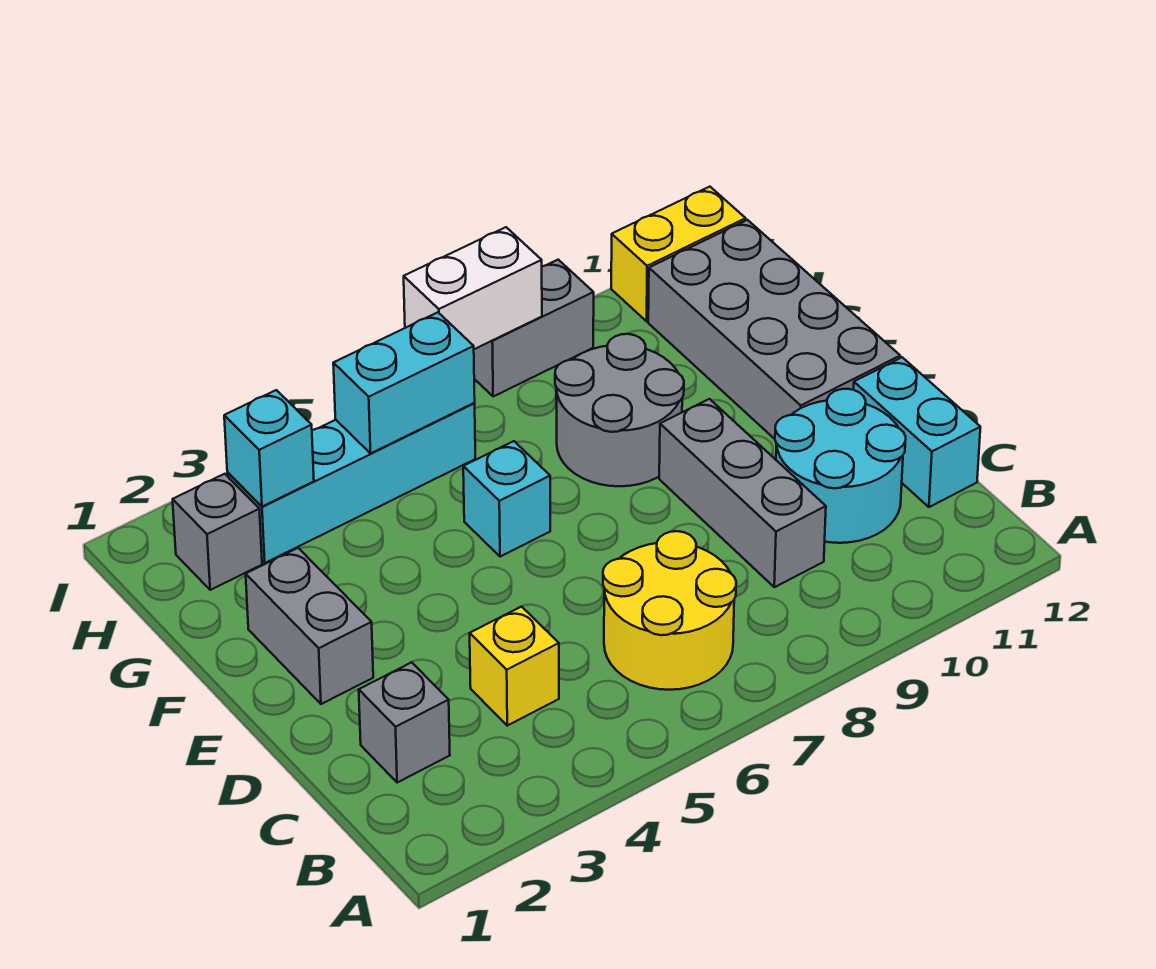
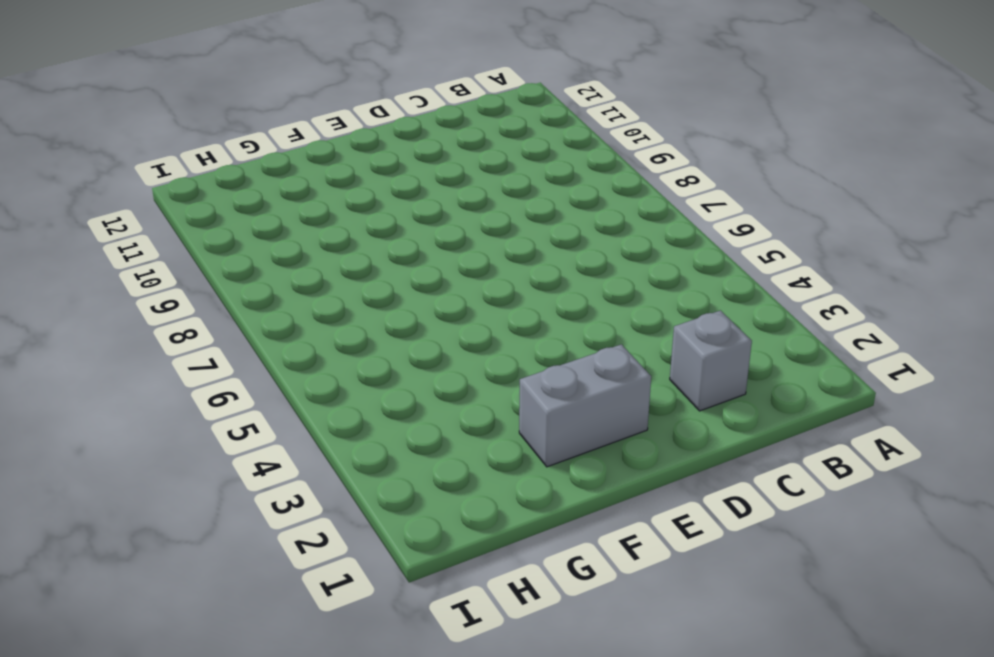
none -> yellow round brick B6:C7 level 1
none -> yellow brick C4 level 1
none -> grey brick C9:E9 level 1

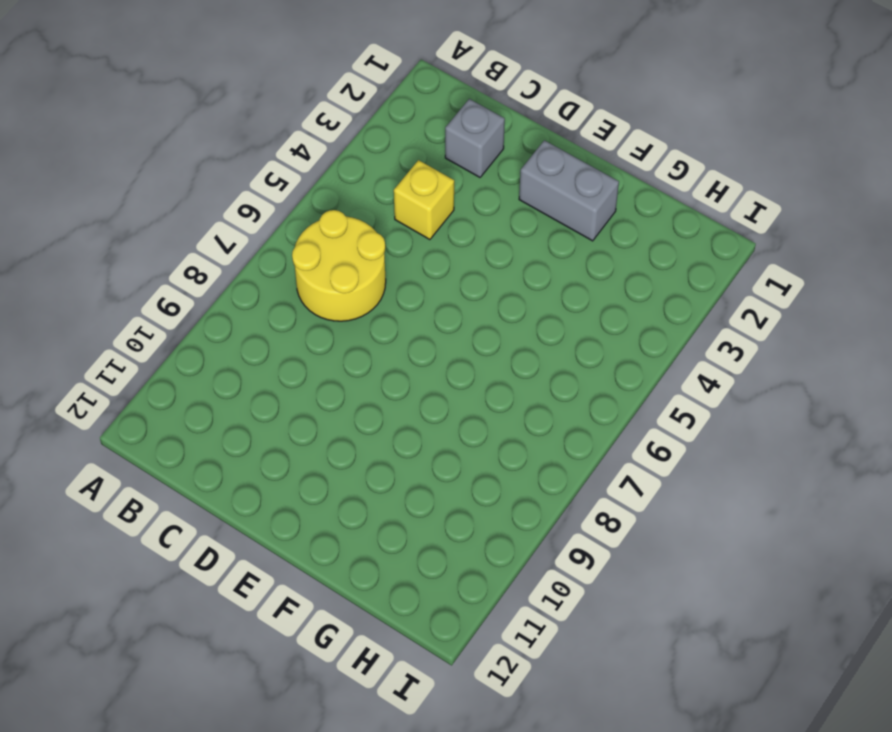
none -> grey brick C9:E9 level 1
none -> cyan round brick C10:D11 level 1
none -> cyan brick C12:D12 level 1

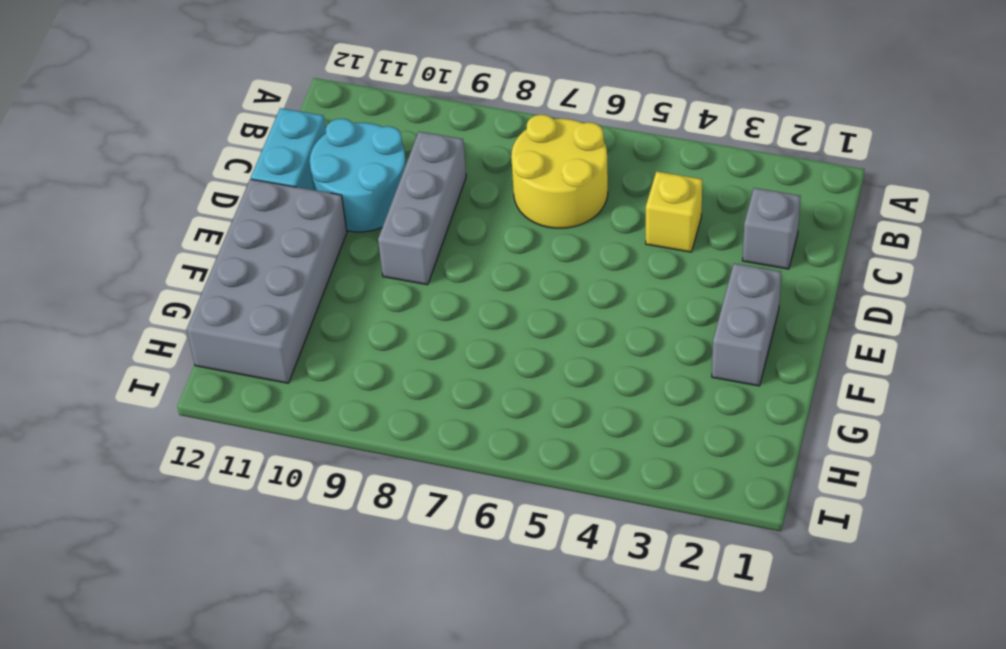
none -> cyan brick F6 level 1
none -> grey round brick F8:G9 level 1
none -> grey brick H2 level 1

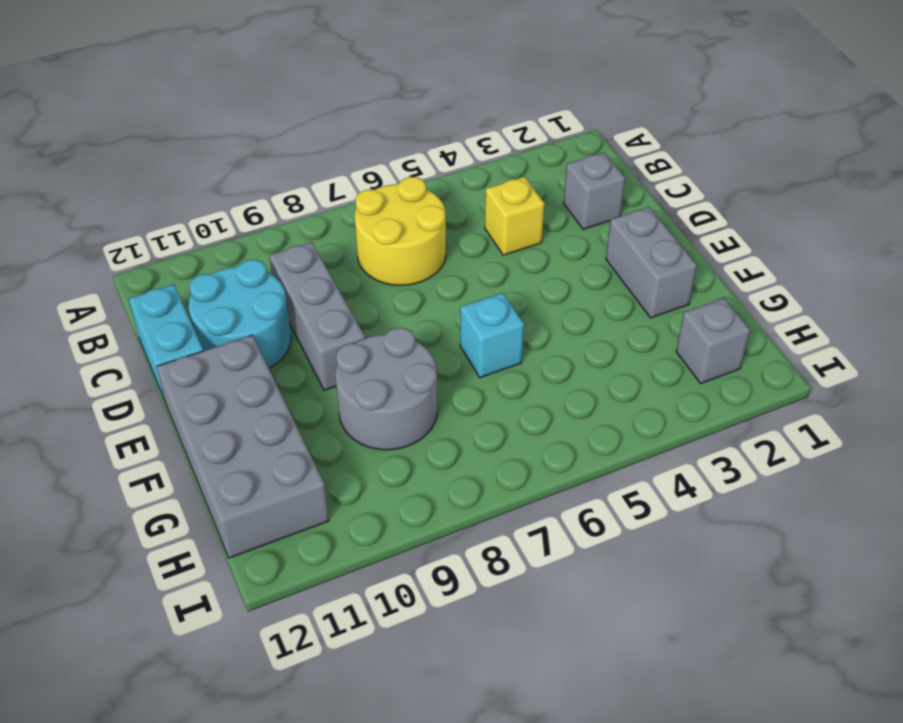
none -> cyan brick H3:H6 level 1
none -> grey brick I8:I9 level 1
none -> yellow brick I11:I12 level 1

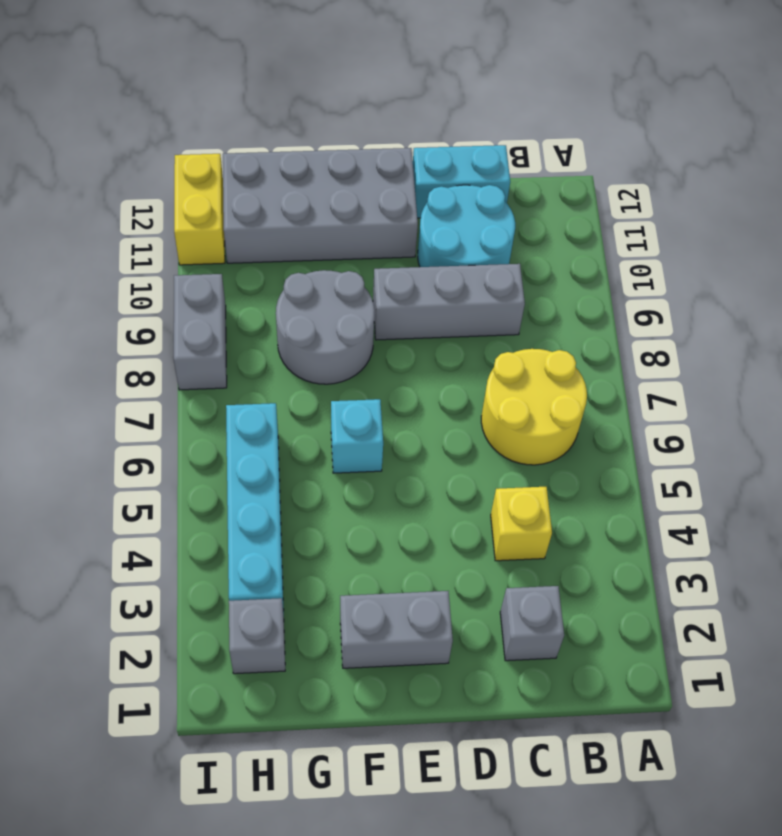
none -> cyan brick H3 level 2
none -> cyan brick H5:H6 level 2
none -> white brick I7:I8 level 2

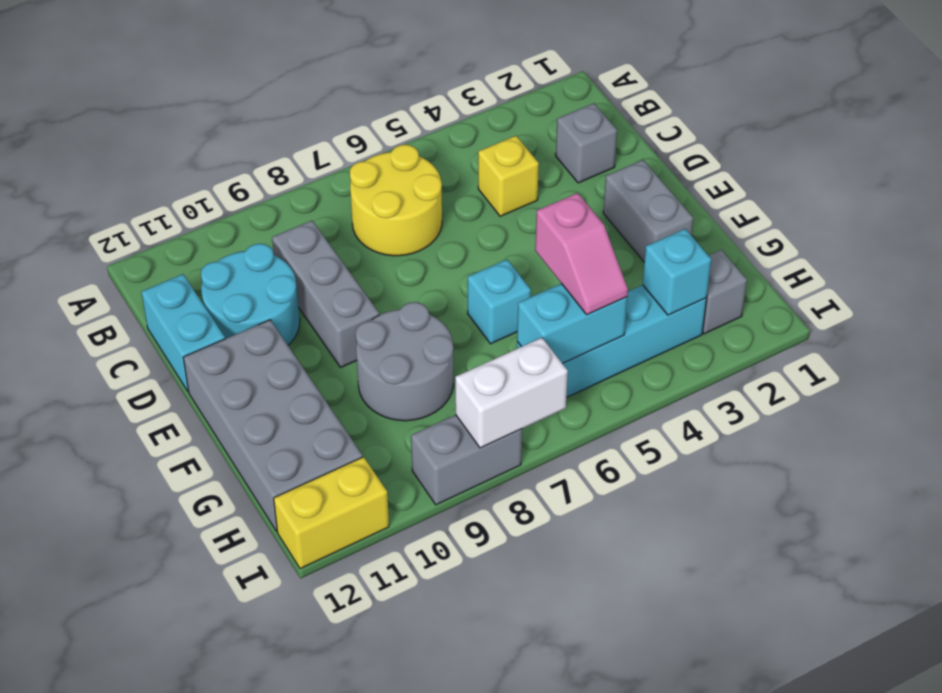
pink slope G5:H5 level 3 top G -> none

